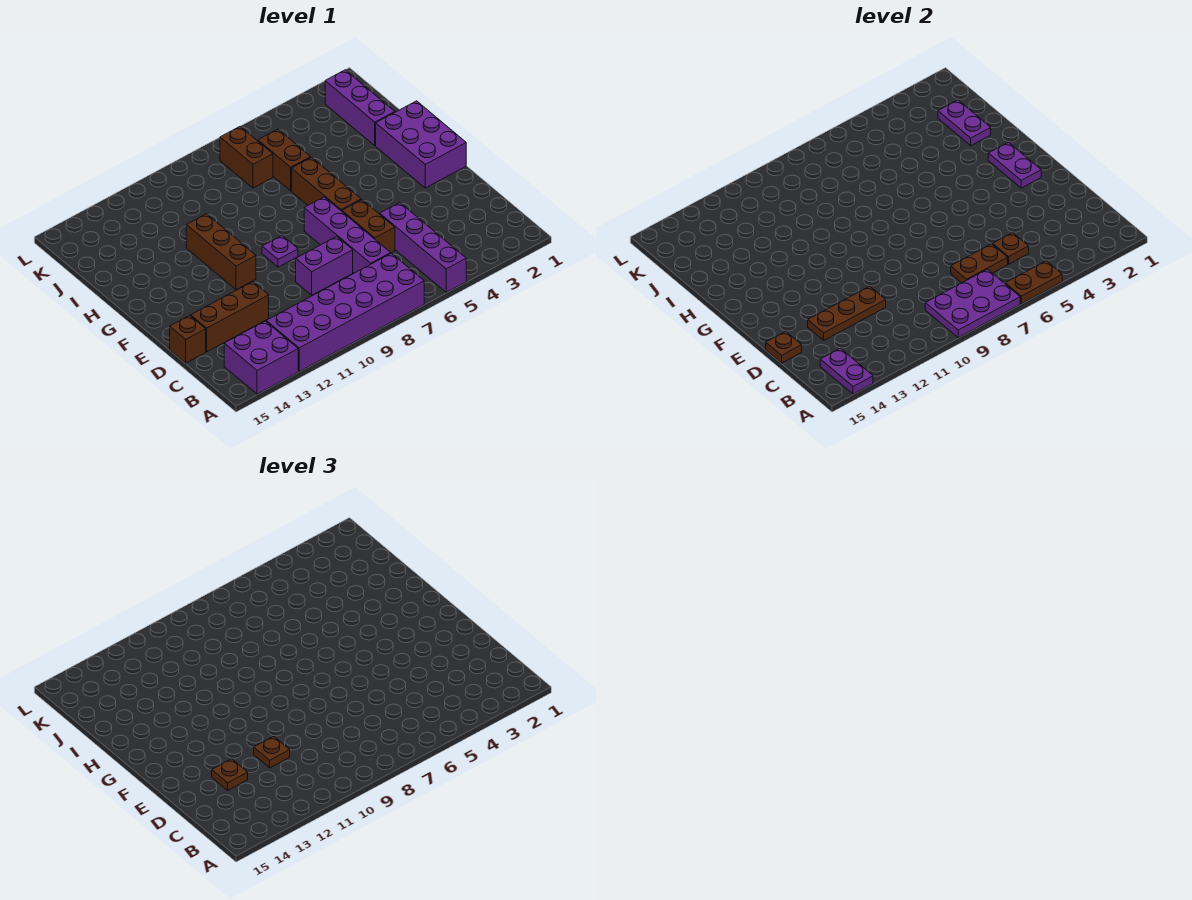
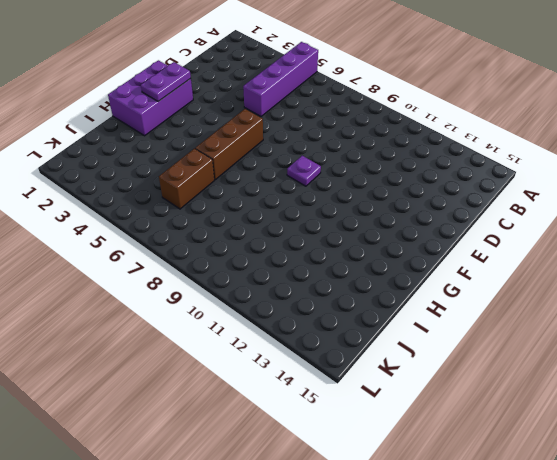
none -> purple brick A7:B12 level 1
none -> purple brick A13:B14 level 1
none -> purple brick C7:F7 level 1

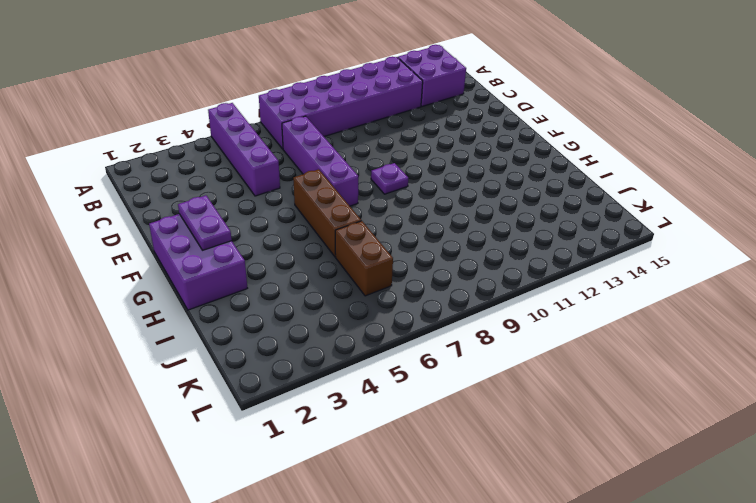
none -> brown brick D6:E6 level 1
none -> purple brick D8:D9 level 1
none -> brown brick D12:D14 level 1

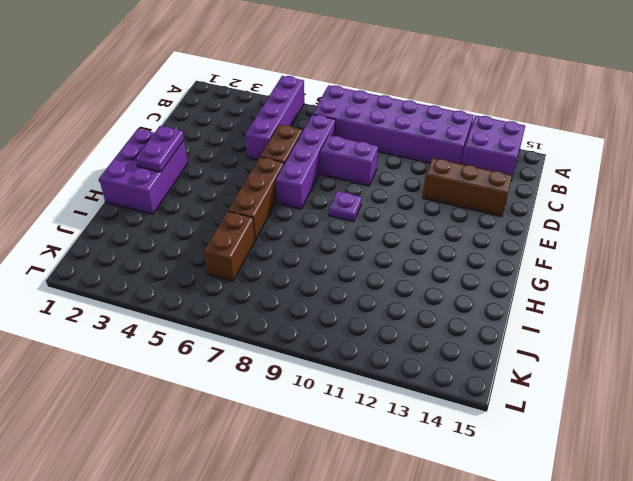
none -> brown brick D15 level 1
none -> brown brick F11:H11 level 1
none -> purple brick I2:K2 level 1

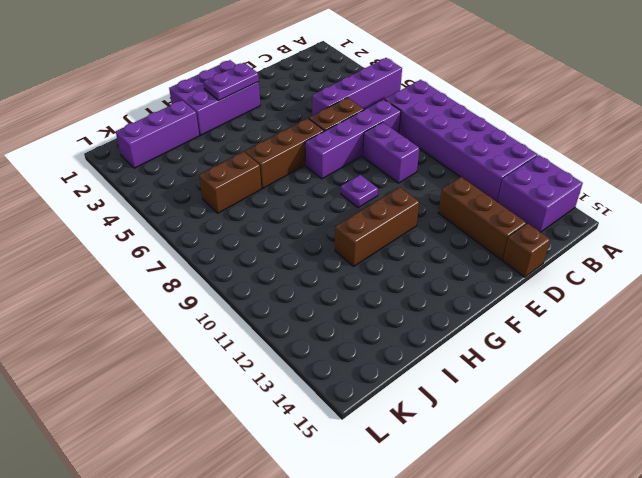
none -> brown brick J7:K7 level 1
none -> brown plate A5:A6 level 2
none -> purple plate A7:B9 level 2

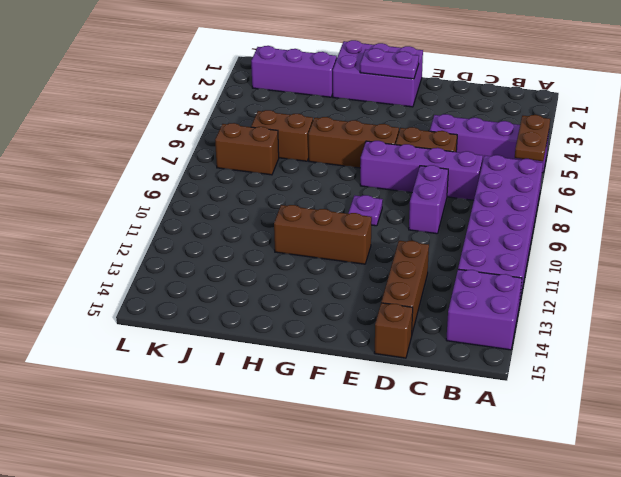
none -> purple plate A7:B9 level 2
none -> purple plate A14:B14 level 2
none -> brown plate C5 level 2

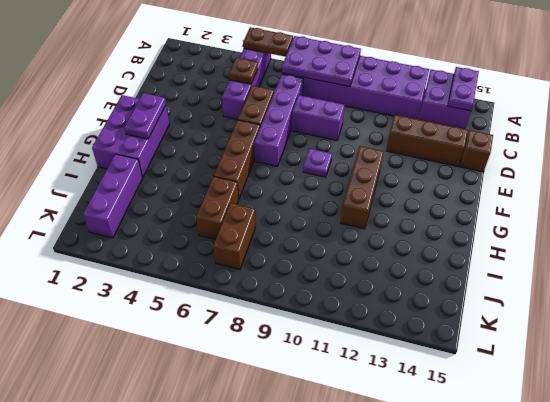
none -> brown plate C6:C7 level 2
none -> brown plate D11:D13 level 2
none -> brown plate D15 level 2

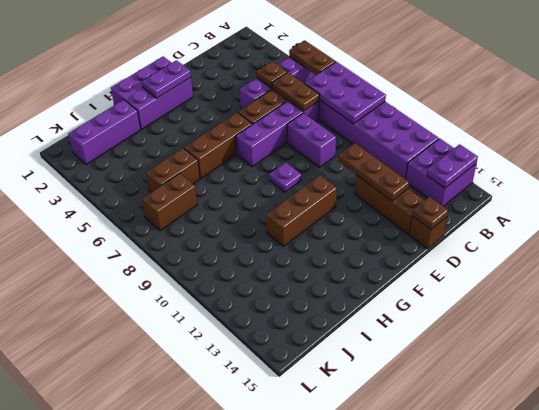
none -> purple plate I2:J2 level 2
none -> brown plate D11 level 3
none -> brown plate D13 level 3

